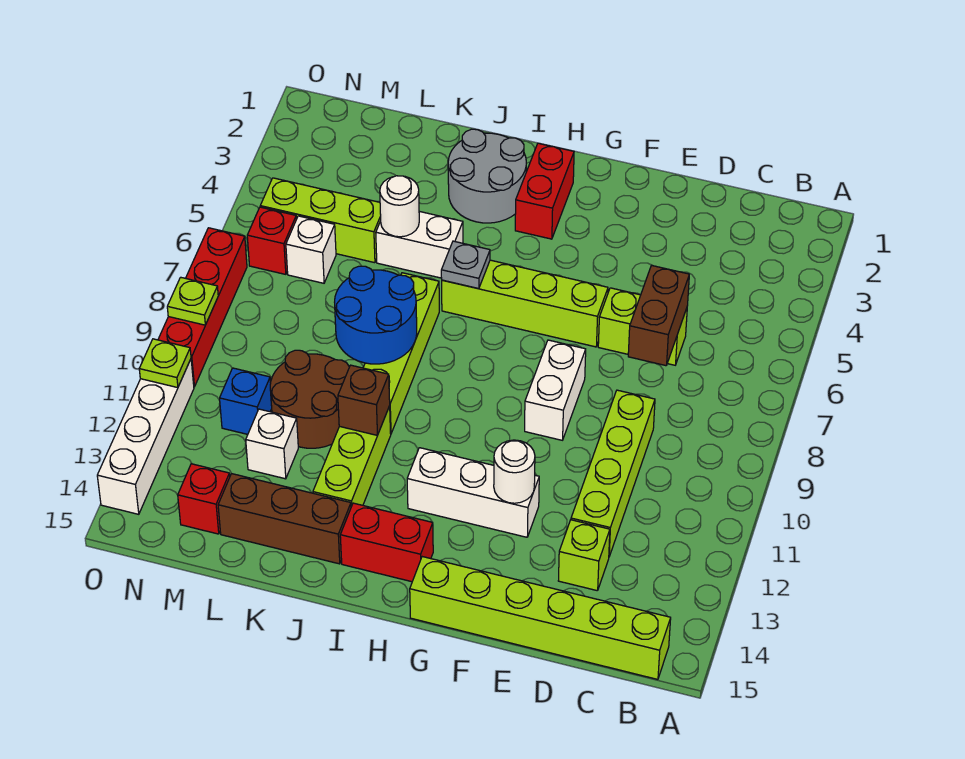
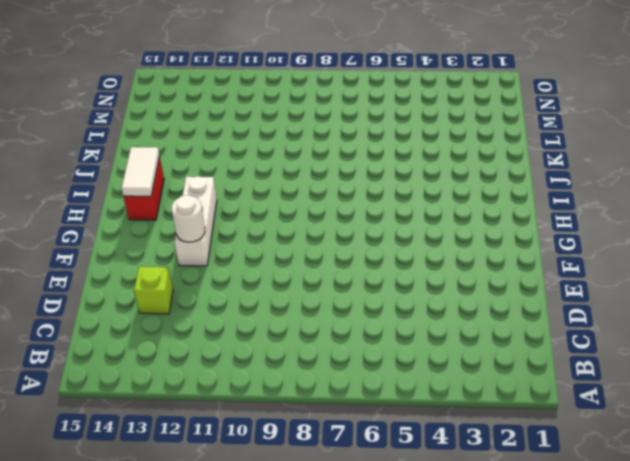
white tile H14:I14 level 2 -> none
none -> lime brick B15:G15 level 1
none -> lime brick D6:E6 level 1
none -> lime brick D9:D12 level 1
none -> lime brick F6:I6 level 1

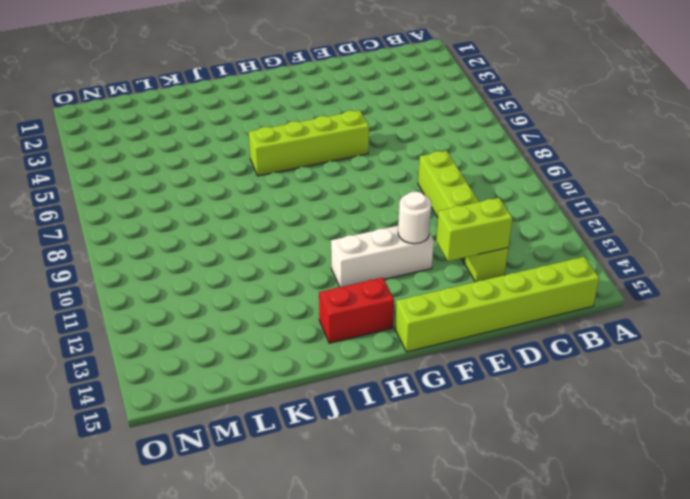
lime brick D13:E13 level 2 -> lime brick D6:E6 level 1
none -> white brick F8:F9 level 1
none -> red brick H2:H3 level 1
none -> grey round brick I2:J3 level 1
none -> white brick J5:K5 level 1

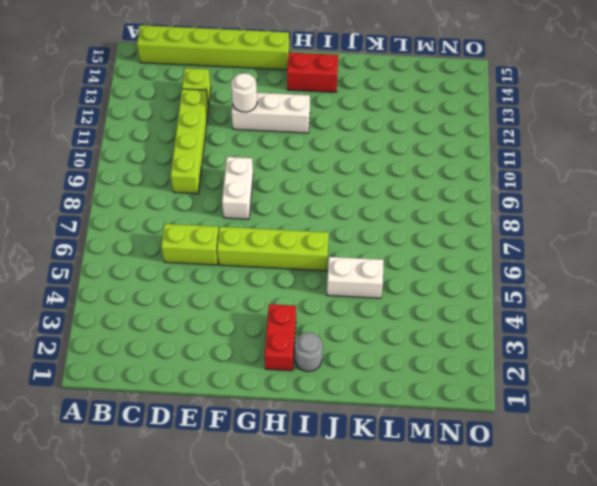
grey round brick I2 level 1 -> grey round brick I2:J3 level 1
none -> lime brick J7:J10 level 1
none -> lime brick J11:J13 level 1
none -> brown brick J14:L14 level 1
none -> brown round brick K10:L11 level 1

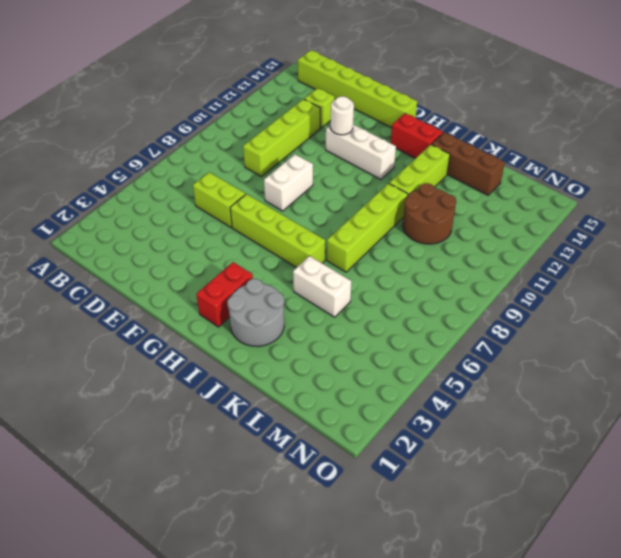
none -> lime brick L5:N5 level 1
none -> white brick L12 level 1
none -> white brick M6 level 1
none -> blue brick M11 level 1

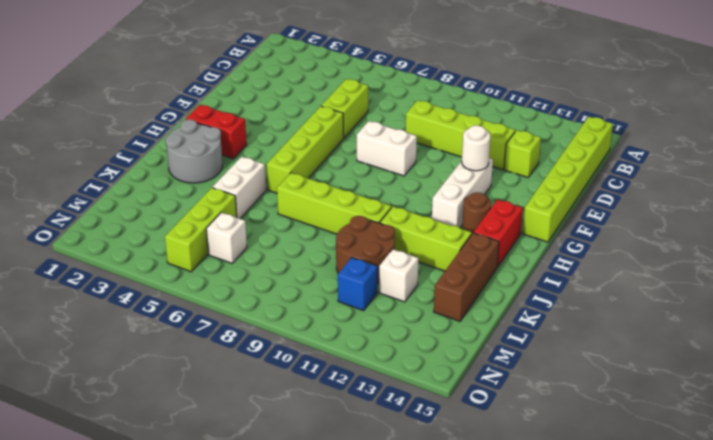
brown round brick H13 level 1 -> none
none -> red brick M14 level 1
none -> red brick N6 level 1
none -> red brick O7:O10 level 1
none -> white brick O11:O14 level 1

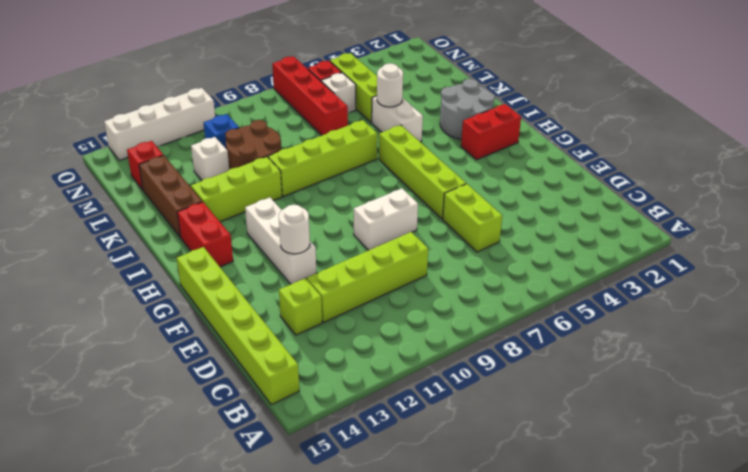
red brick L7:O7 level 1 -> red brick O7:O10 level 1
none -> brown brick D6:D7 level 2
none -> grey plate I6 level 2
none -> blue round brick J8:K9 level 2
none -> brown brick J11 level 2

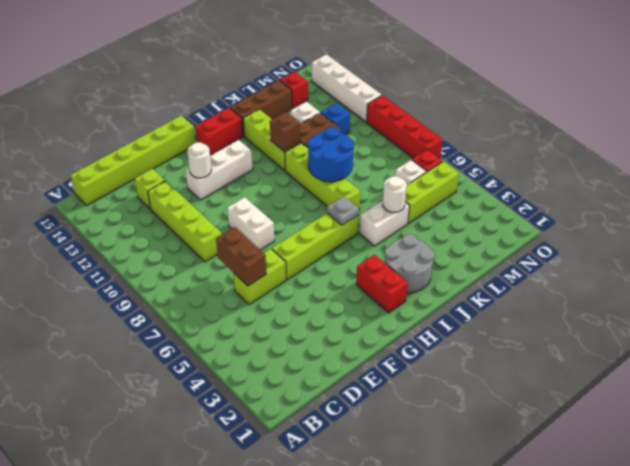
none -> lime plate O9 level 2
none -> lime plate O11 level 2

